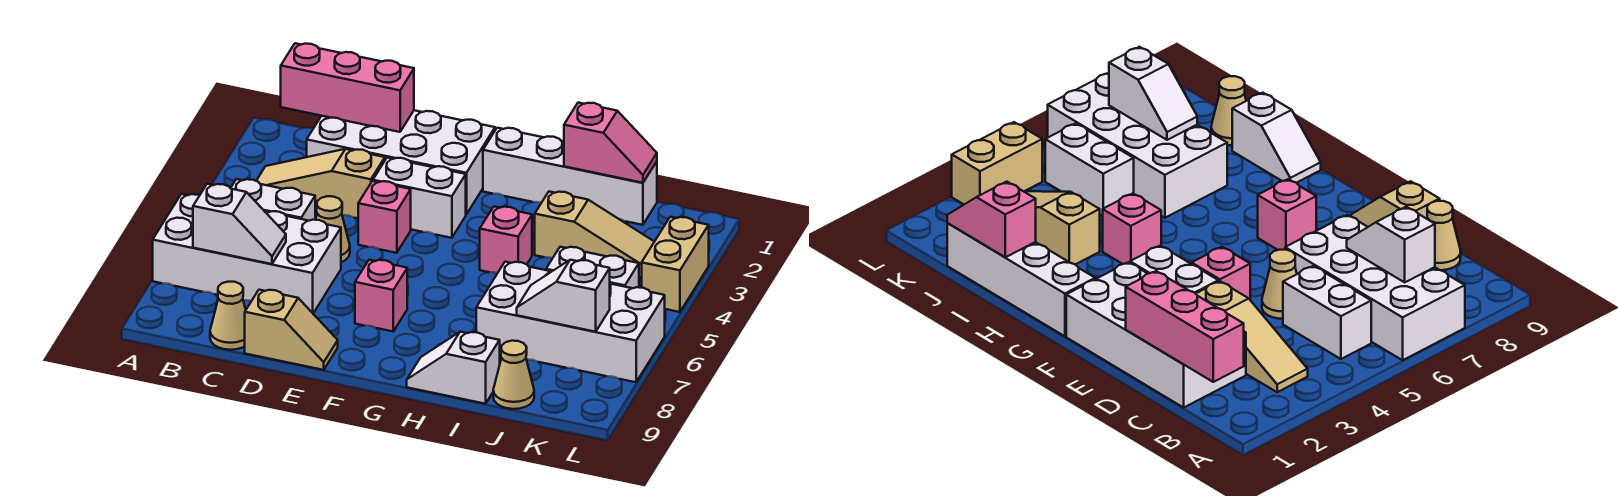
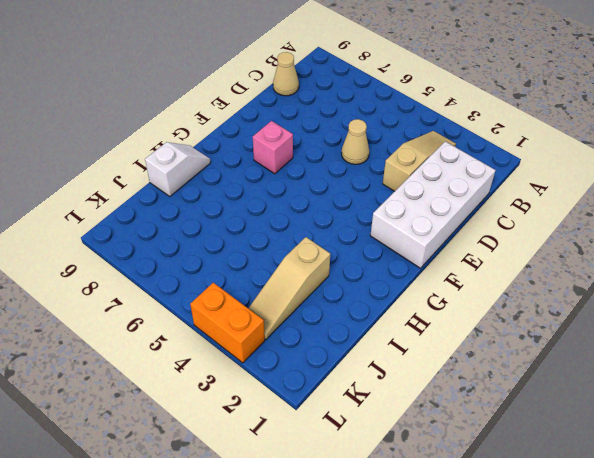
orange brick L3:L4 level 1 -> tan brick L3:L4 level 1
none -> white brick A6:D7 level 1
none -> white brick B5:C5 level 1
none -> tan slope D9:E9 level 1 top D

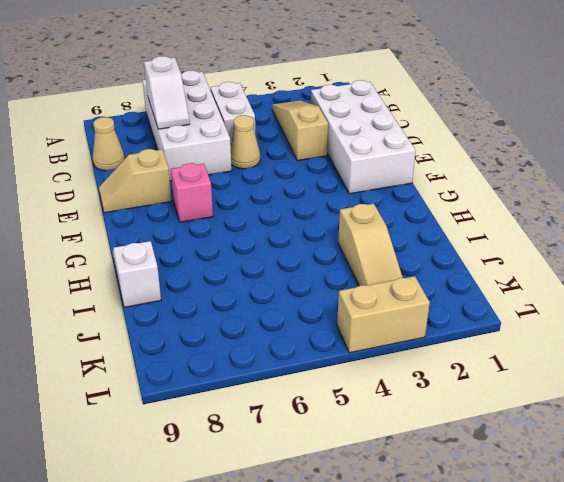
tan slope E8:E9 level 1 top 8 -> tan slope D9:E9 level 1 top D
none -> white brick E3:F3 level 1
none -> pink brick E4 level 1
none -> white brick G1:J1 level 1

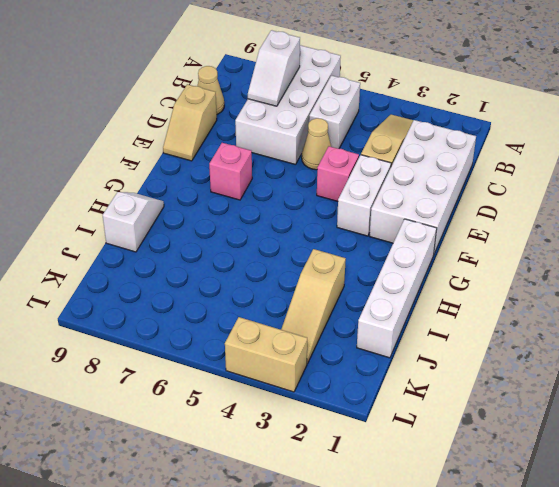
none -> pink brick H4 level 1
none -> white brick I6:L7 level 1
none -> white brick J5:K5 level 1

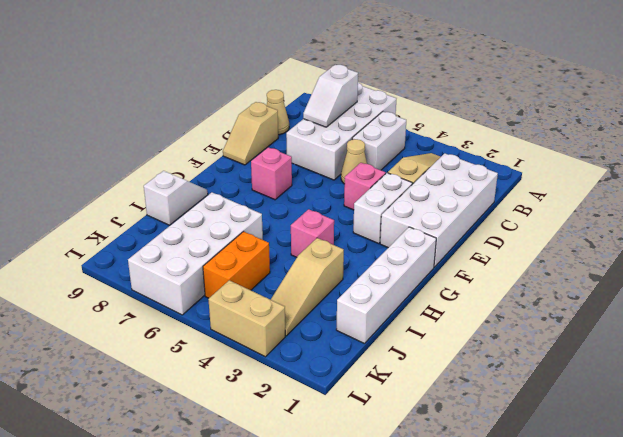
orange brick J5:K5 level 1 -> white brick J5:K5 level 1
none -> tan cone J9 level 1
none -> pink brick B1:D1 level 2
none -> pink slope I1:J1 level 2 top I

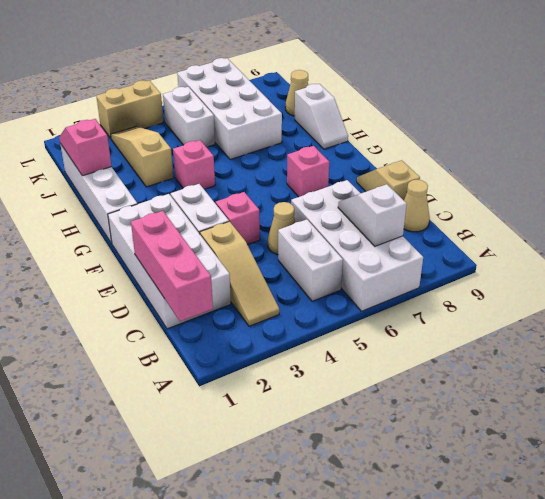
none -> white slope J7:K7 level 2 top K

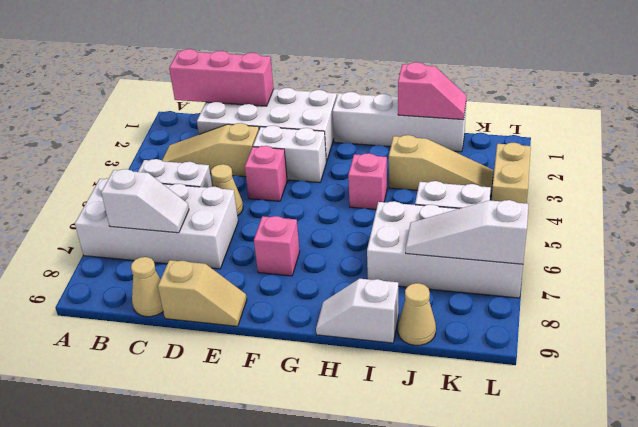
white slope J7:L7 level 2 top L -> white slope J7:K7 level 2 top K

